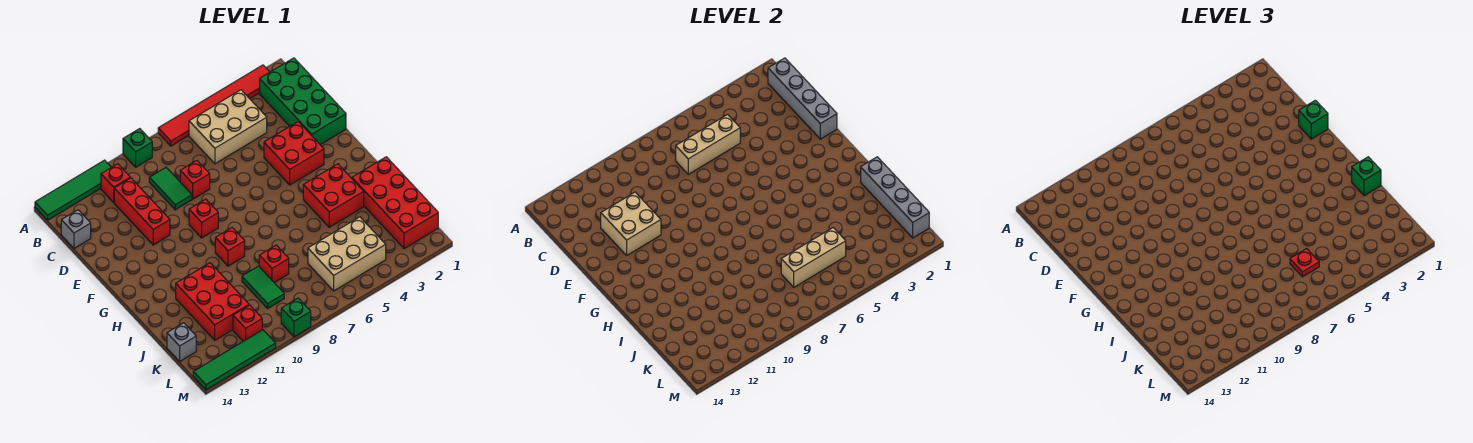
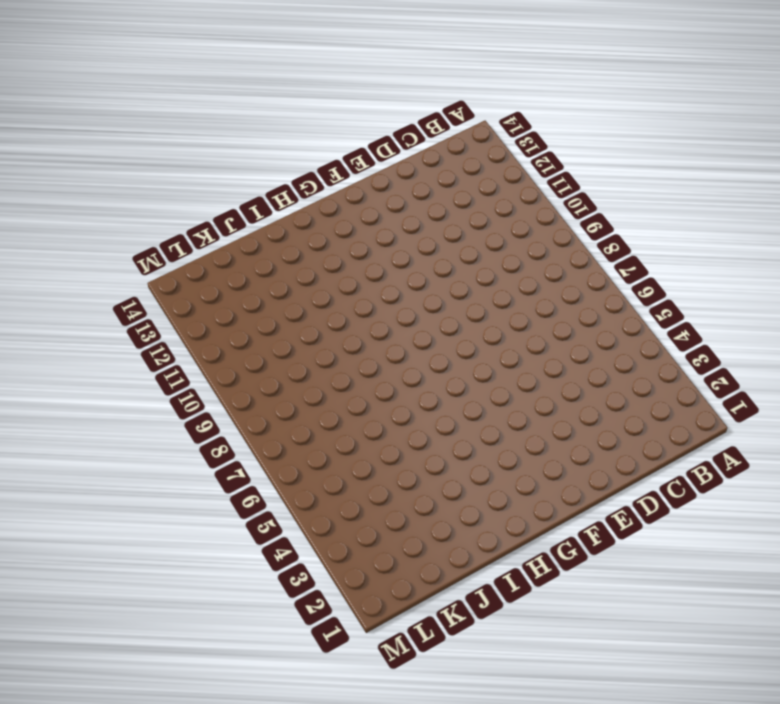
none -> red tile A2:A7 level 1
none -> green brick A9 level 1
none -> green tile A11:A14 level 1
none -> green brick B1:E2 level 1

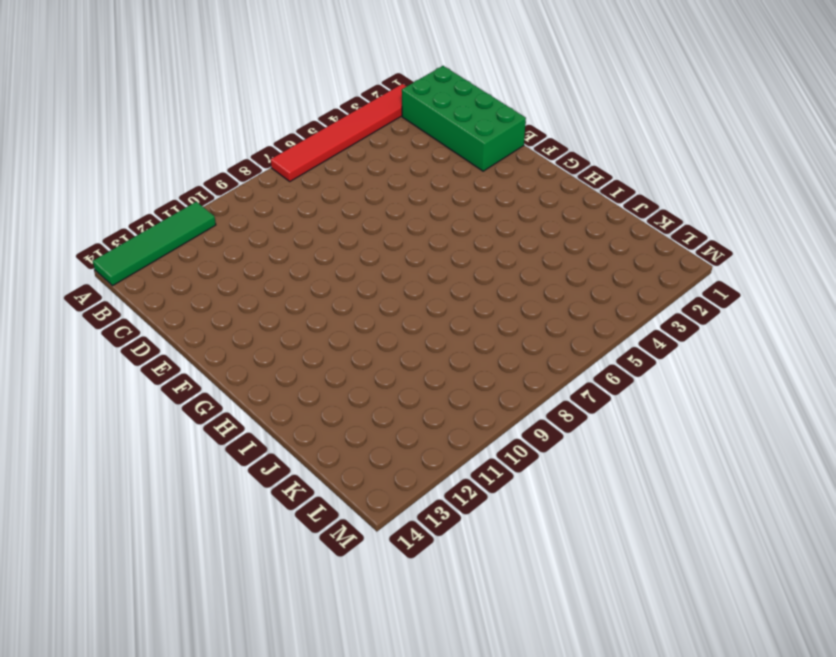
none -> green brick A9 level 1
none -> tan brick B4:C6 level 1
none -> red brick B11 level 1
none -> green tile C9:D9 level 1

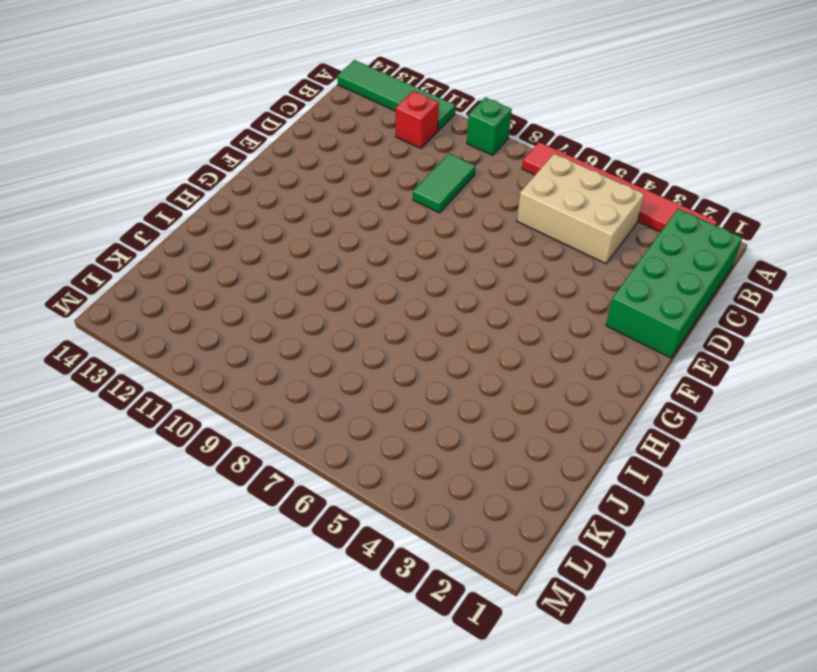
none -> red brick C11:E11 level 1
none -> grey brick C14 level 1
none -> red brick D8 level 1
none -> red brick E3:F4 level 1

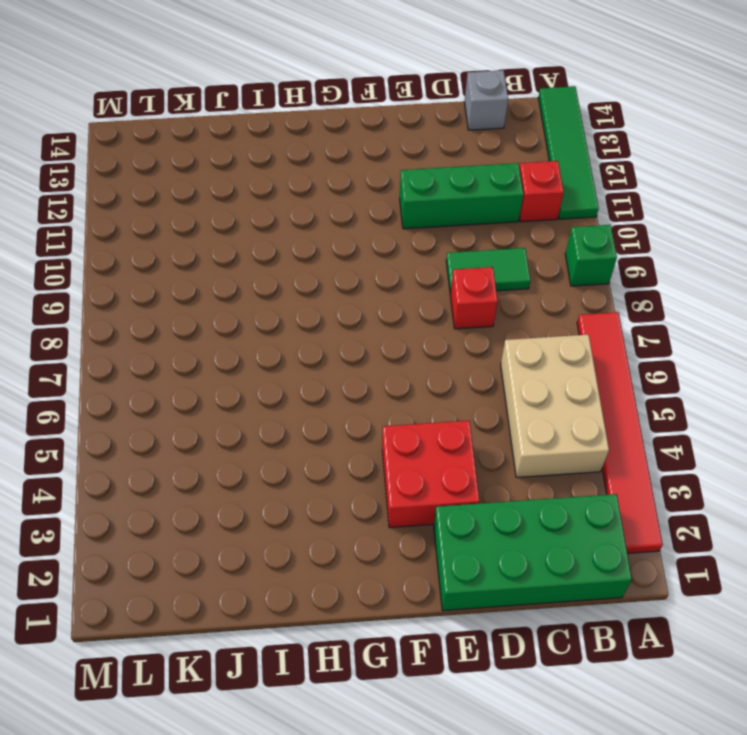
green brick C11:E11 level 1 -> red brick C11:E11 level 1
none -> red brick F9 level 1
none -> red brick H3:I4 level 1
none -> red brick H9 level 1
none -> red brick I1:L2 level 1

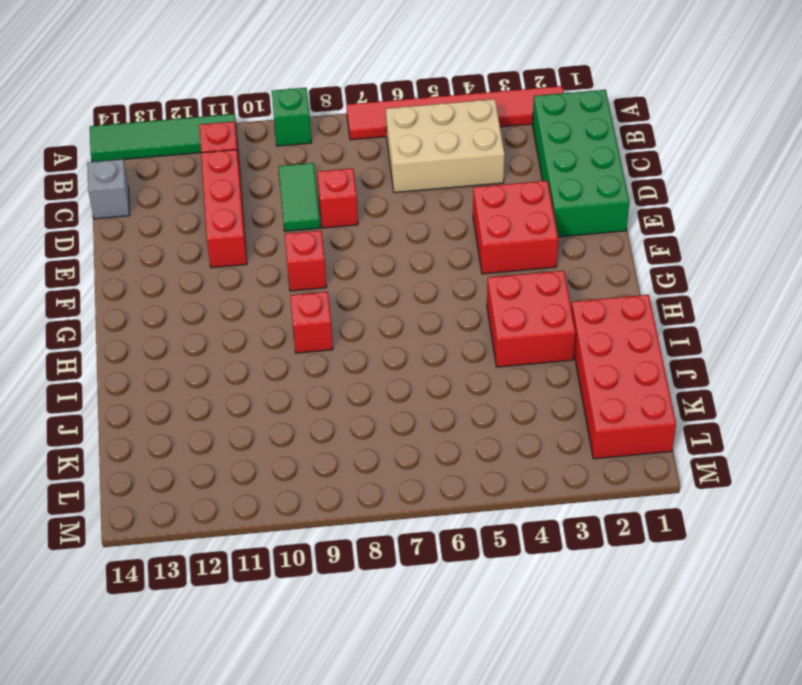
none -> red brick I11:K12 level 1
none -> red brick J8 level 1
none -> green tile J9:K9 level 1
none -> tan brick K4:L6 level 1

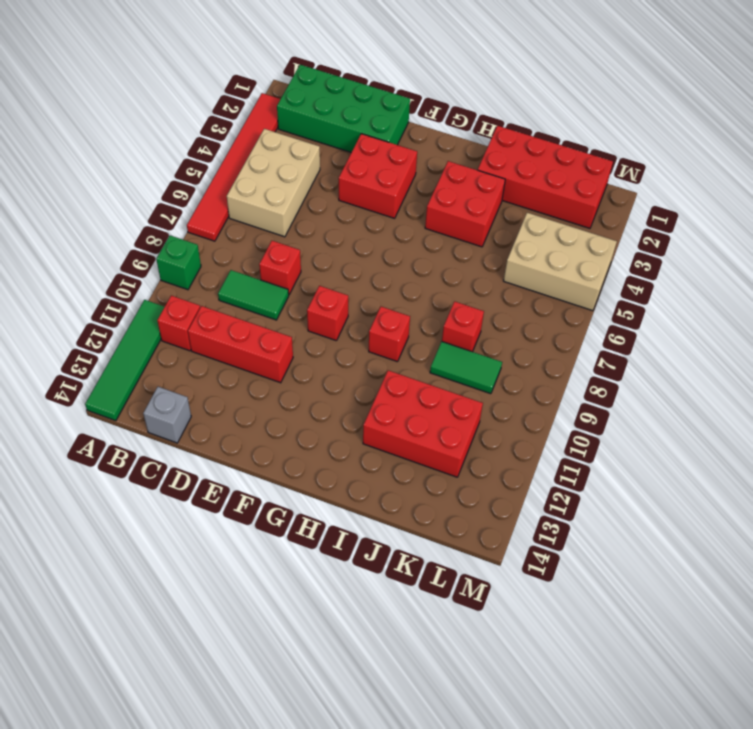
tan brick K4:M5 level 1 -> tan brick K4:L6 level 1
none -> grey brick K14 level 1
none -> red brick L11 level 1
none -> green brick M9 level 1
none -> green tile M11:M14 level 1

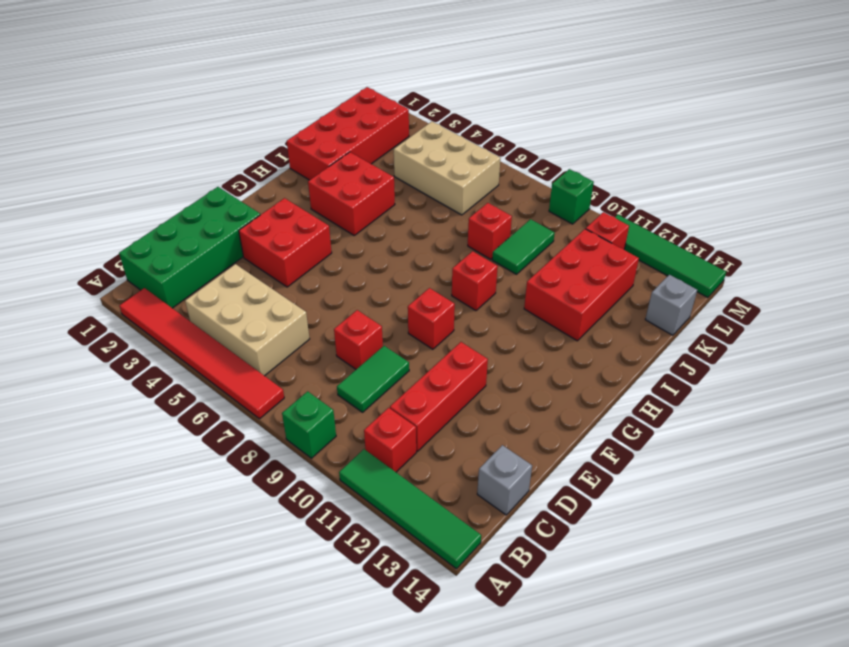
none -> grey brick B1:E1 level 2
none -> tan brick C5:C7 level 2
none -> tan brick D11:E12 level 2
none -> grey brick I1:L1 level 2

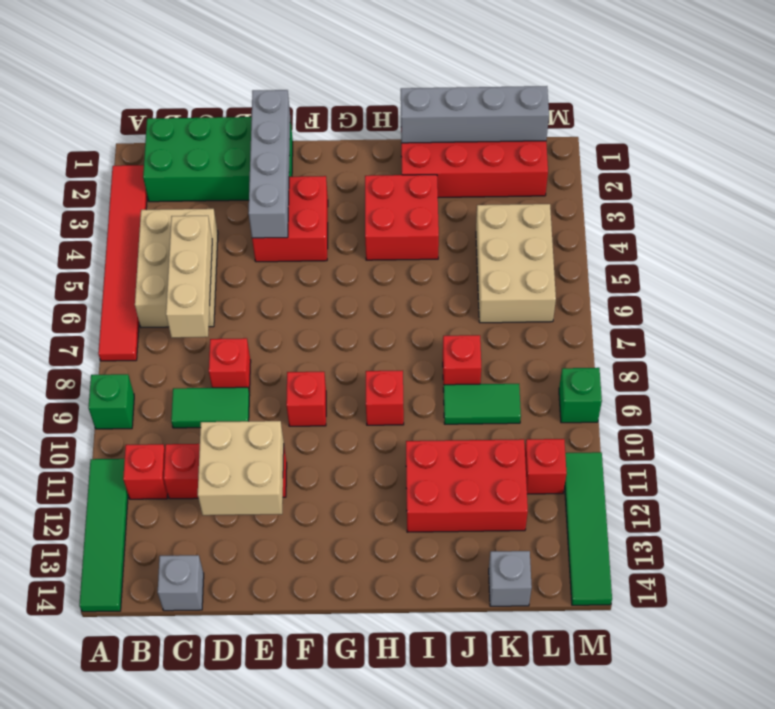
grey brick E1:E4 level 2 -> grey brick B1:E1 level 2
none -> tan brick K5:K7 level 2
none -> green brick E1 level 3
none -> green brick I1 level 3
none -> red plate K6 level 3

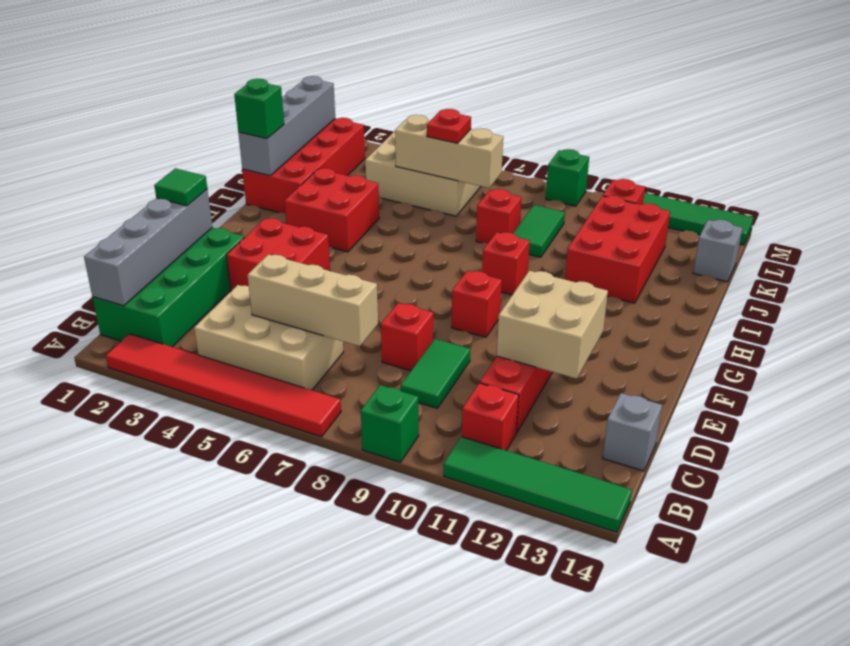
green tile E1 level 3 -> green brick E1 level 3

